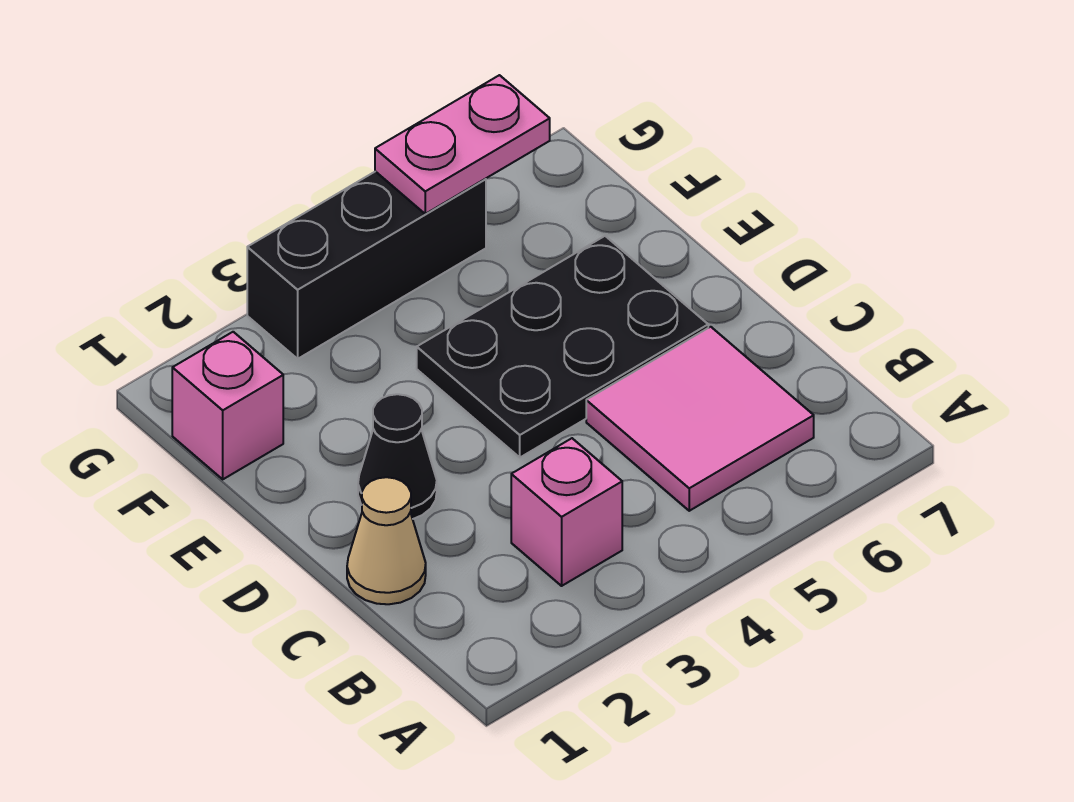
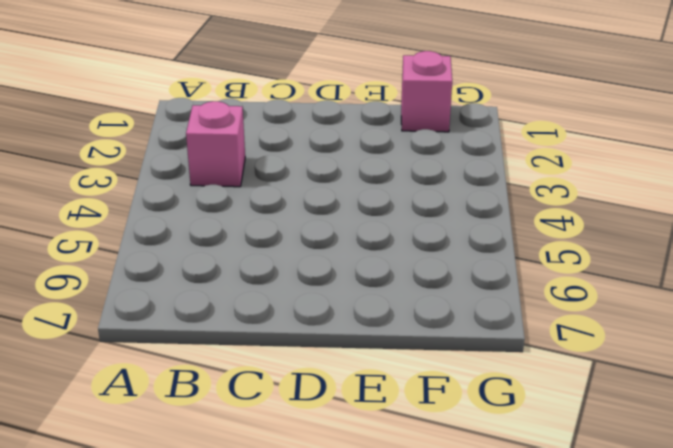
none -> pink tile B5:C6 level 1
none -> tan cone C1 level 1

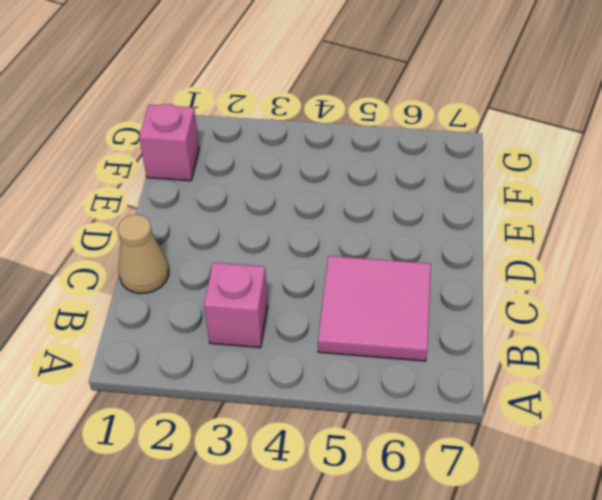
none -> black cone D2 level 1
none -> black plate D4:E6 level 1

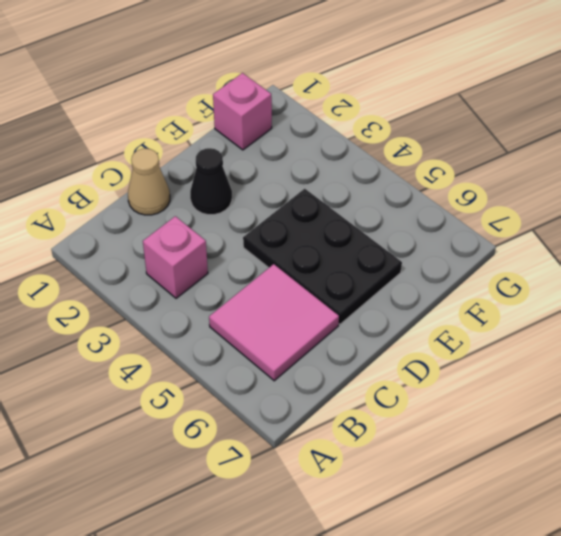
none -> black brick G3:G5 level 1
none -> pink plate G5:G6 level 2

